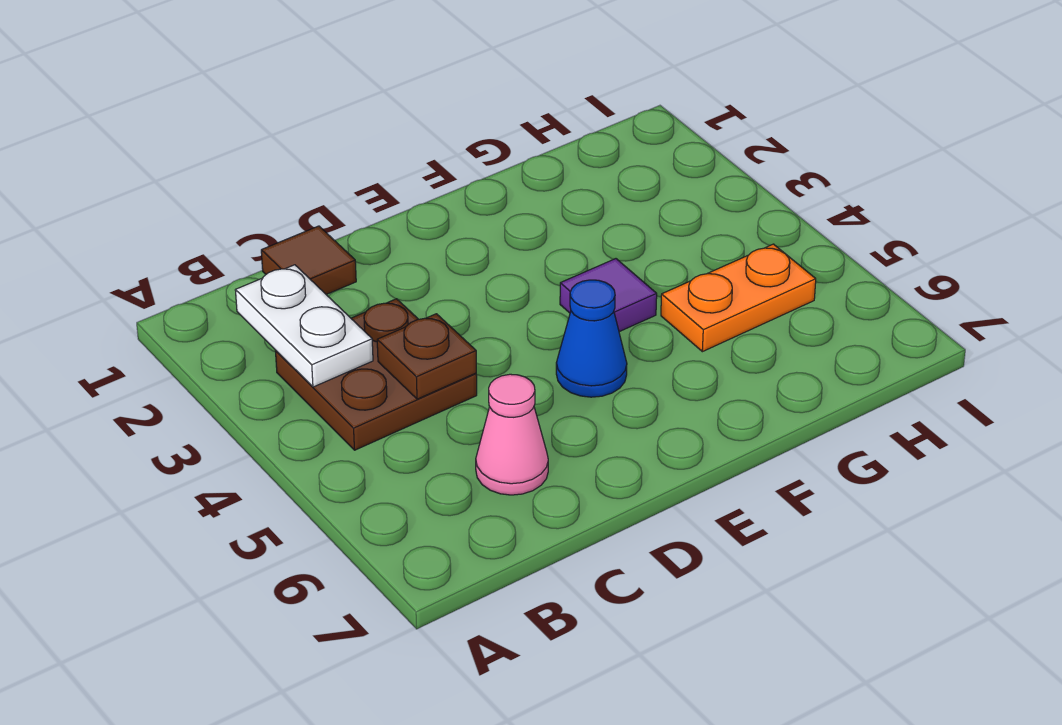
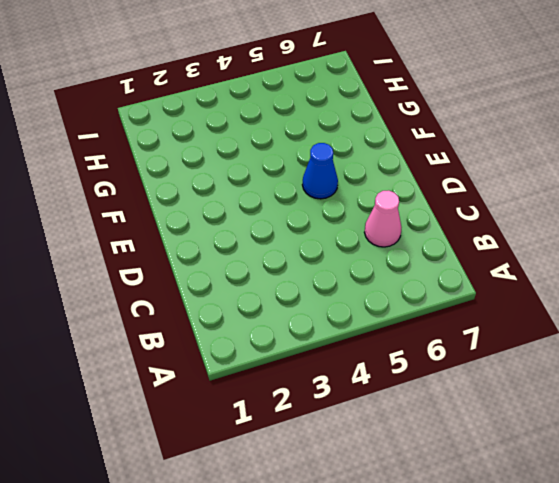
none -> brown plate B3:C4 level 1
none -> brown tile C1 level 1

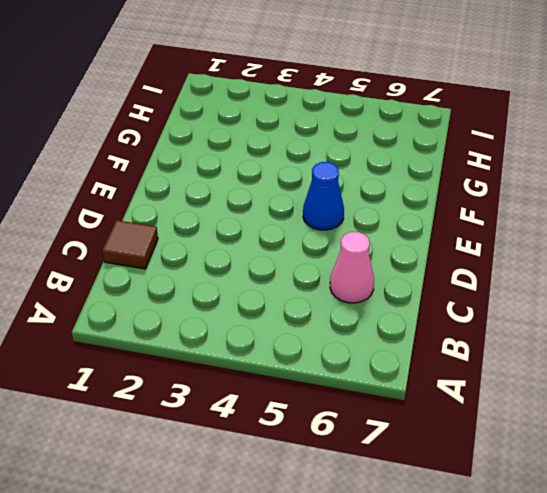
none -> brown plate B3:C4 level 1
none -> purple tile F4 level 1

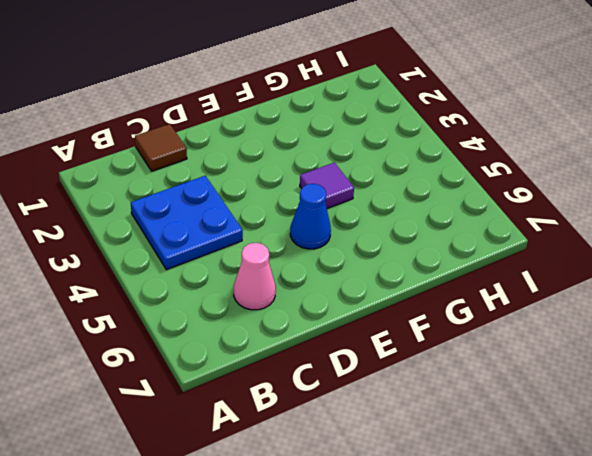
blue plate B3:C4 level 1 -> brown plate B3:C4 level 1
none -> orange plate G5:H5 level 1
none -> white plate B2:B3 level 2

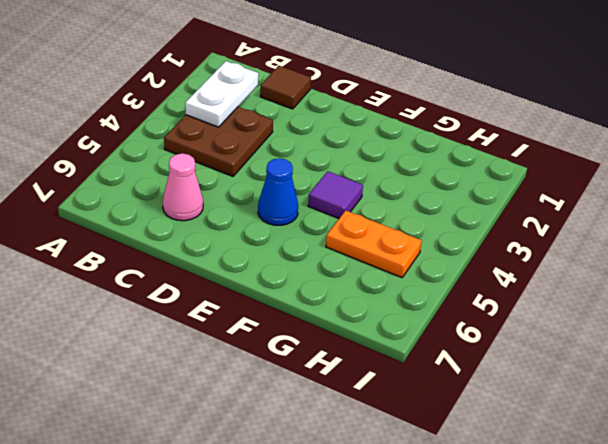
none -> brown plate C4 level 2

